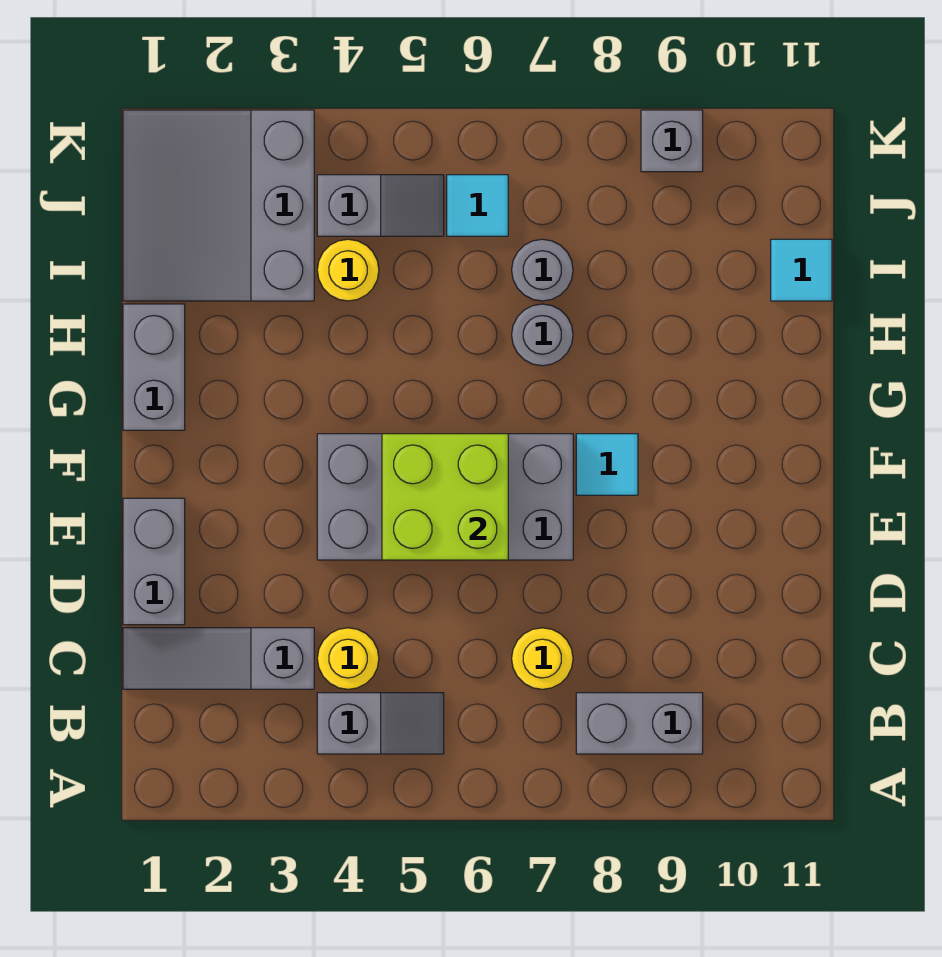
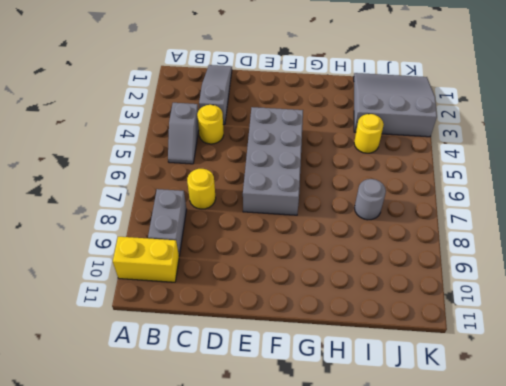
yellow brick A10:B10 level 1 -> none
none -> grey brick D1:E1 level 1
none -> cyan tile F8 level 1
none -> grey brick G1:H1 level 1

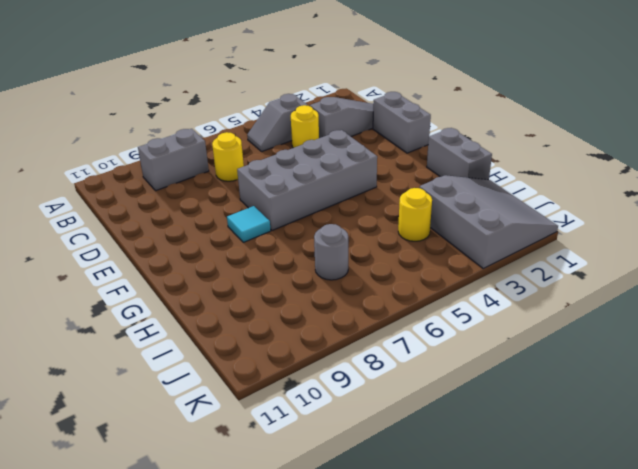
none -> grey round brick H7 level 1
none -> cyan tile I11 level 1
none -> grey slope J4:J5 level 1 top 4

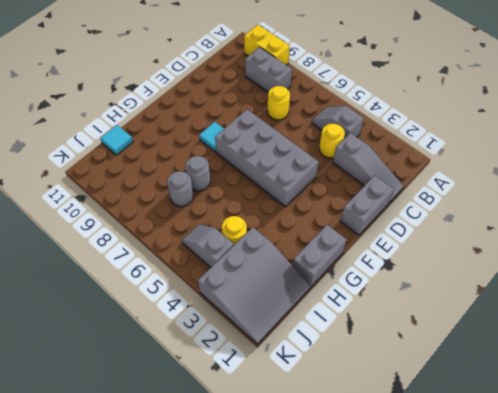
yellow brick A9:A10 level 1 -> none
none -> cyan tile J6 level 1
none -> grey brick K9 level 1
none -> lime brick E5:F6 level 2

